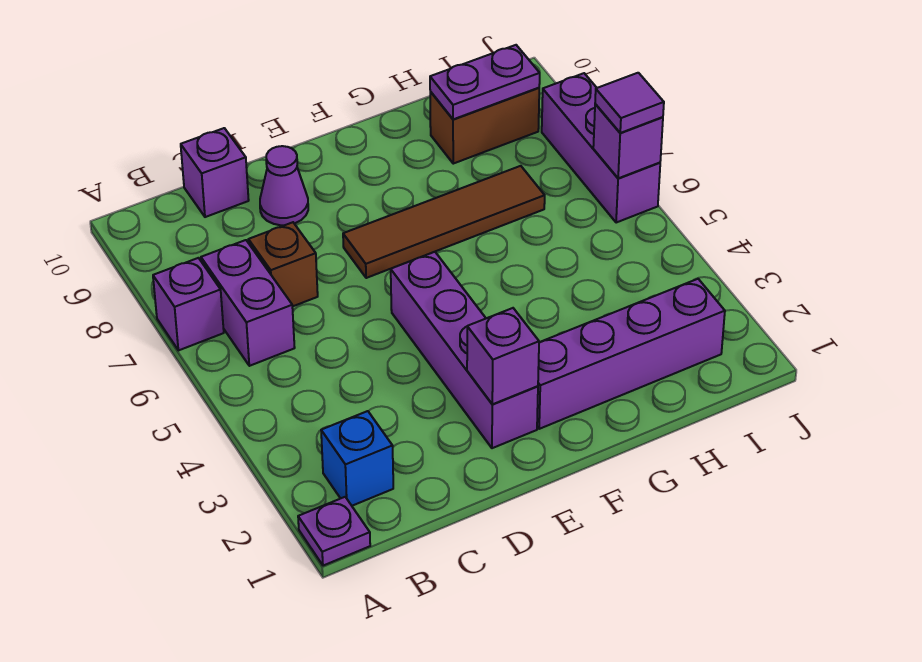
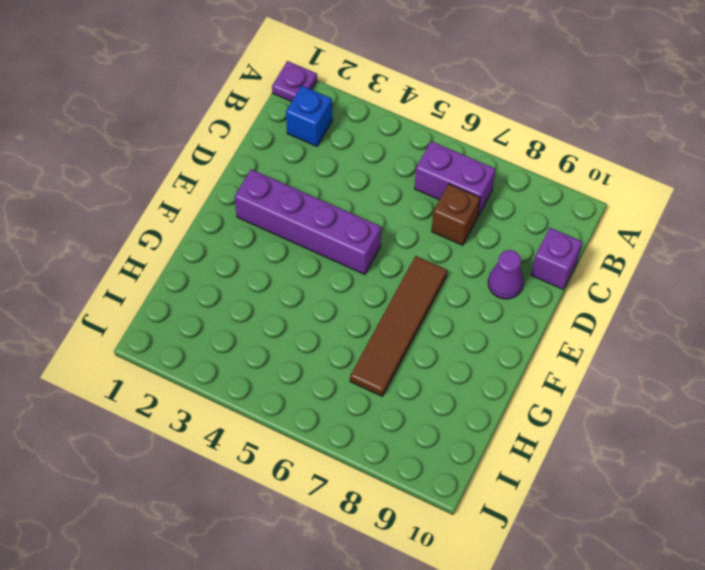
none -> purple brick A7 level 1
none -> purple brick F2:I2 level 1
none -> brown brick H9:I9 level 1

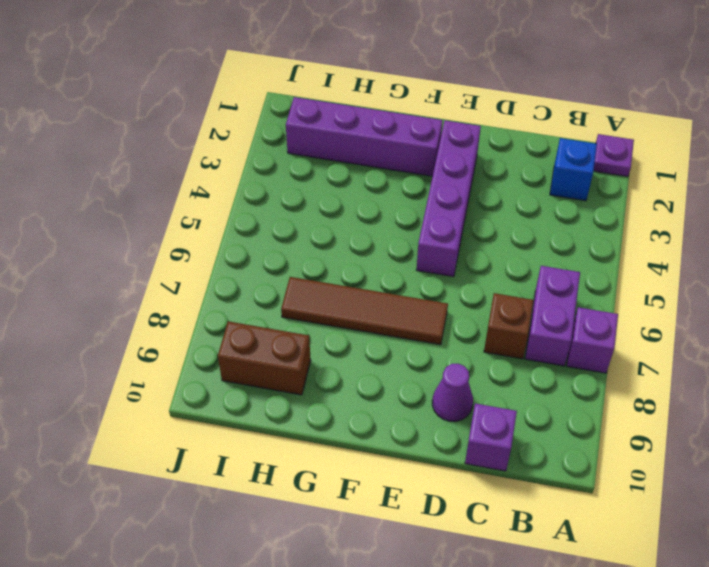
none -> purple brick J6:J8 level 1
none -> purple brick E2 level 2
none -> purple plate H9:I9 level 2

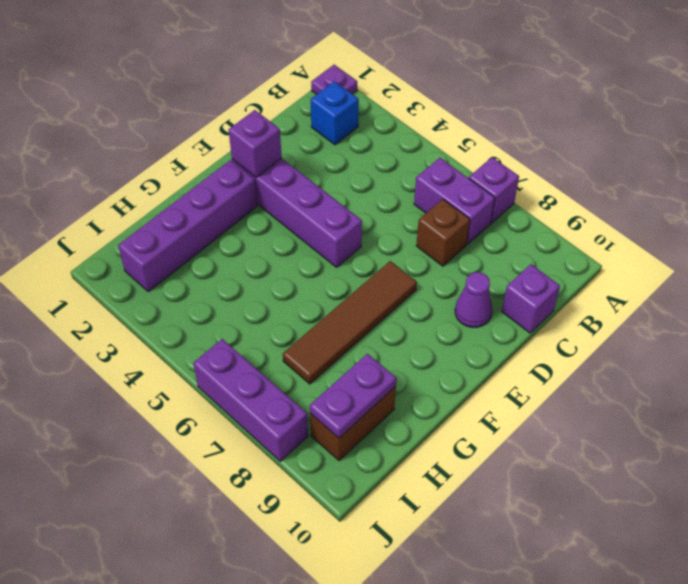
none -> purple brick J6 level 2
none -> purple tile J6 level 3

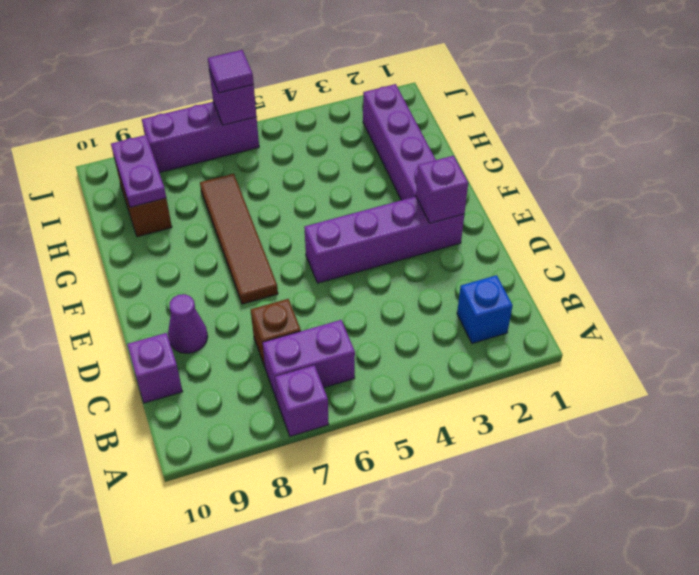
none -> purple plate A1 level 1

